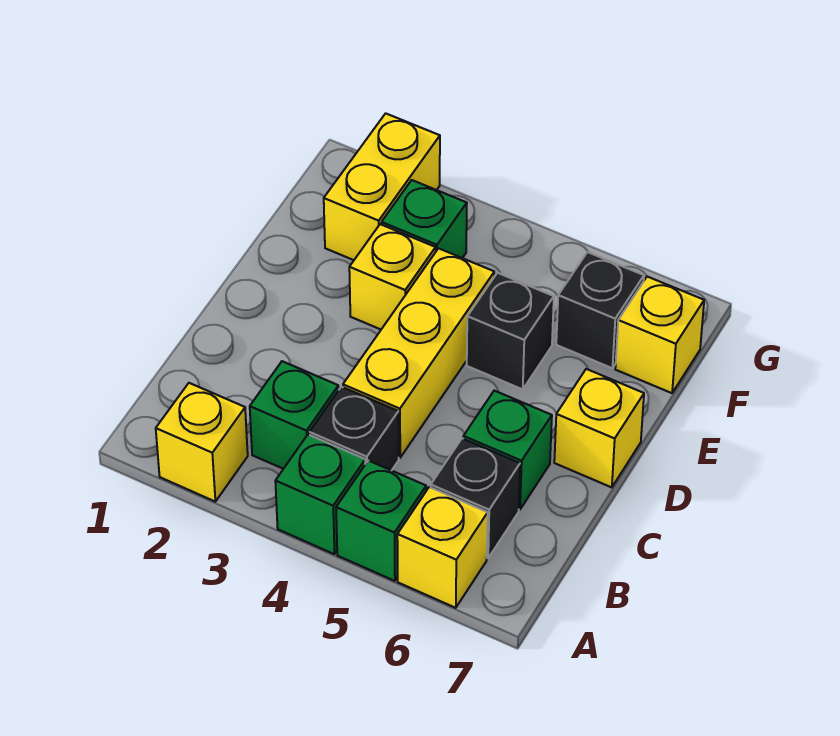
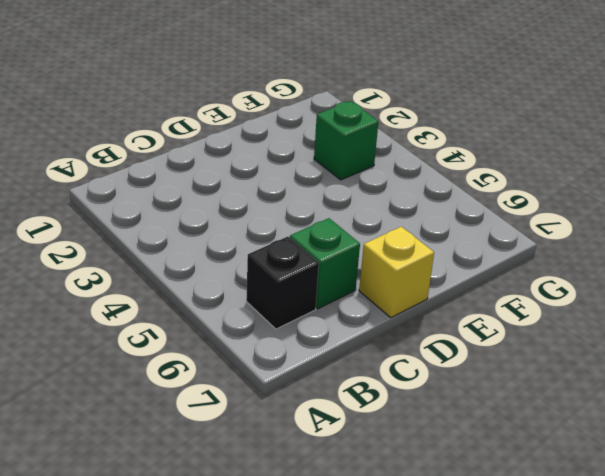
none -> yellow brick A2 level 1
none -> green brick A4 level 1
none -> green brick A5 level 1

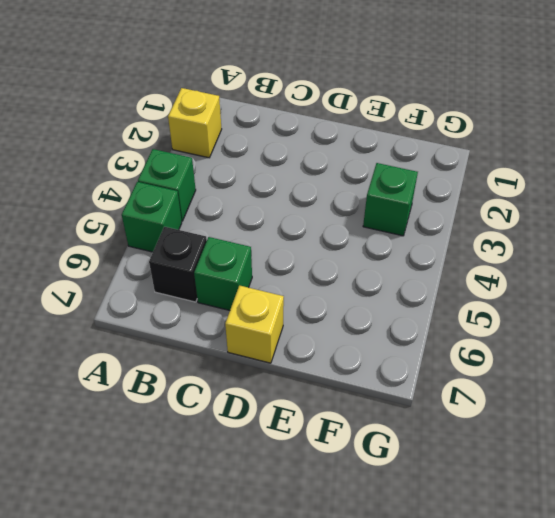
none -> yellow brick A6 level 1
none -> green brick B3 level 1
none -> black brick B4 level 1

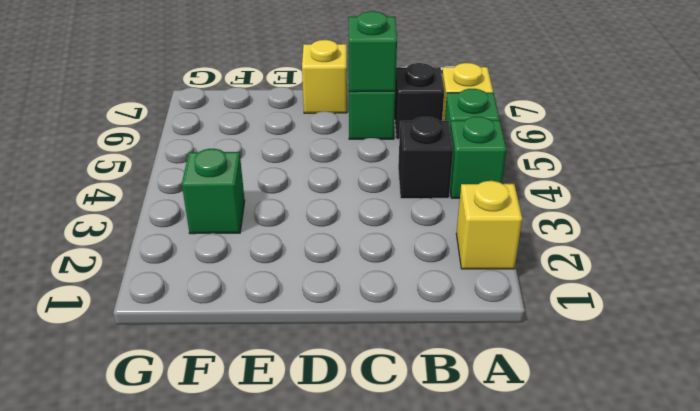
green brick C6 level 2 -> green brick B3 level 1
none -> yellow brick C4:E4 level 1
none -> yellow brick E3 level 1
none -> black brick E5 level 1

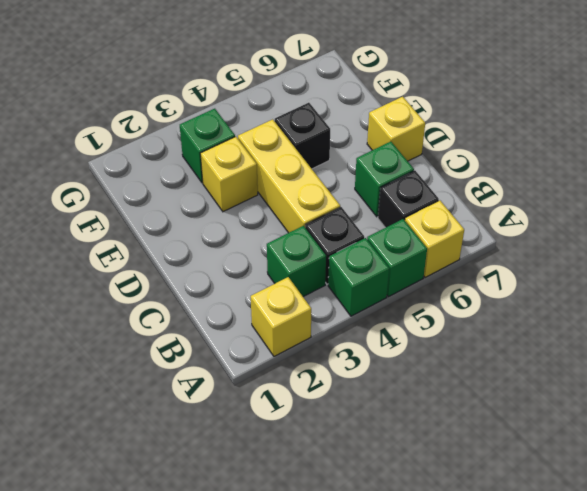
none -> yellow brick F2:G2 level 1
none -> black brick F6 level 1
none -> yellow brick F7 level 1

